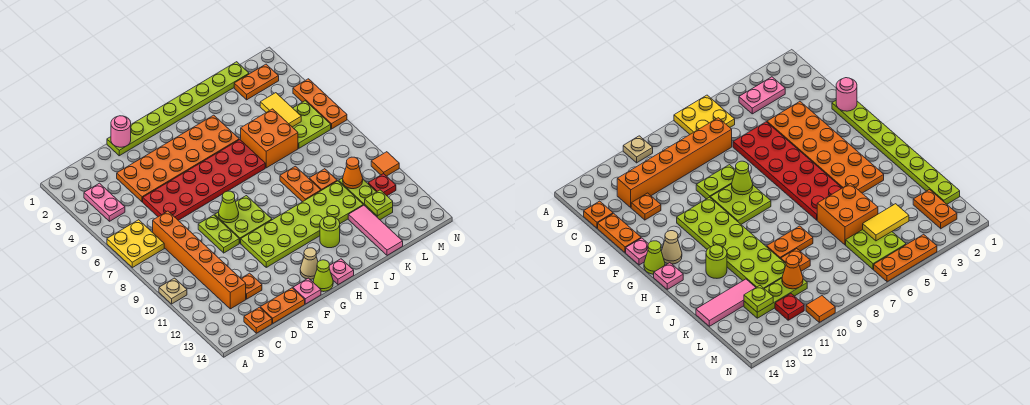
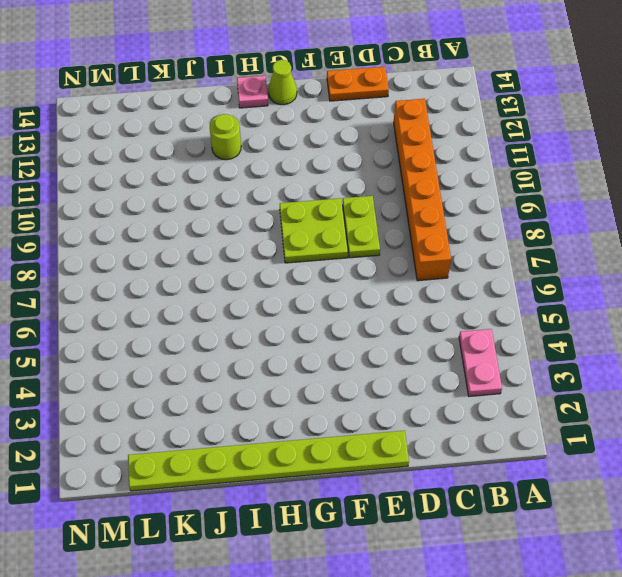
none -> yellow plate A6:B7 level 1
none -> tan plate A10 level 1
none -> orange plate C14 level 1
none -> orange plate D3:I4 level 1

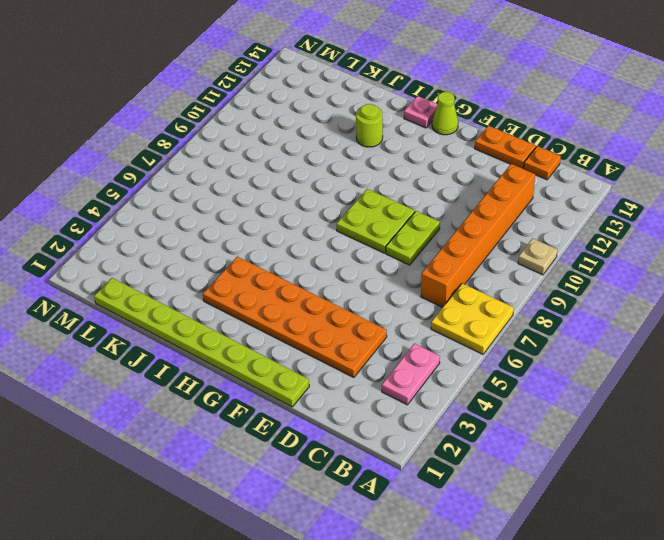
none -> red plate D5:I6 level 1
none -> orange plate D12 level 1
none -> lime plate F10:K11 level 1
none -> pink plate F14 level 1

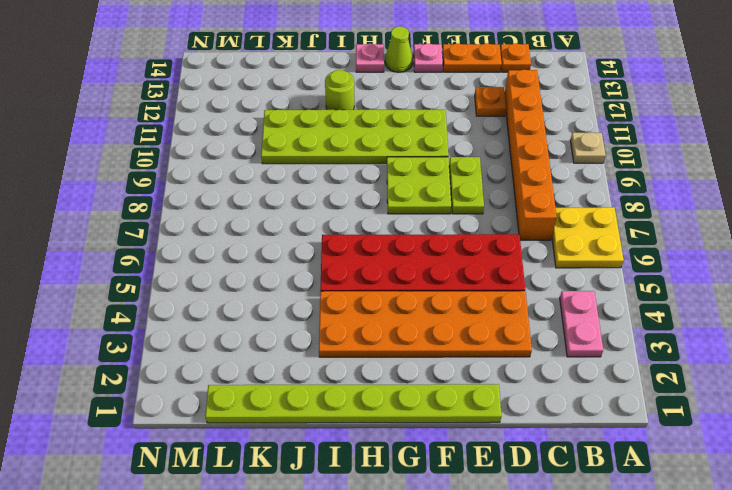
none -> tan cone G13 level 1
none -> orange brick J5:K6 level 1
none -> orange plate J8:J9 level 1
none -> orange plate K9 level 1

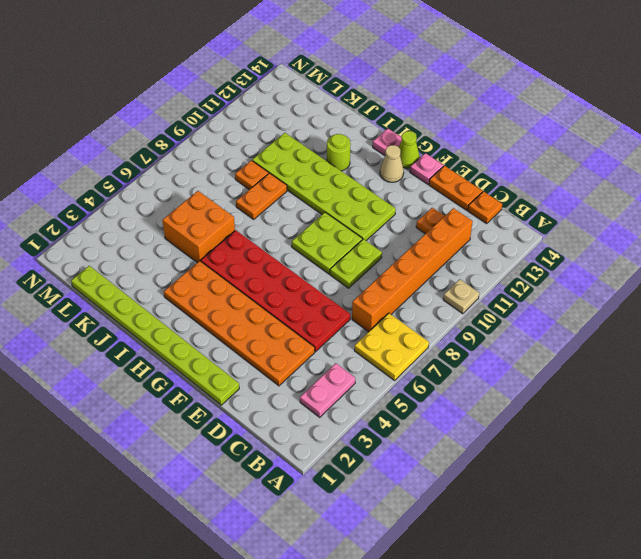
none -> pink tile K12:K14 level 1
none -> orange plate L2:M2 level 1
none -> lime plate L5:M6 level 1
none -> lime plate L10:L12 level 1

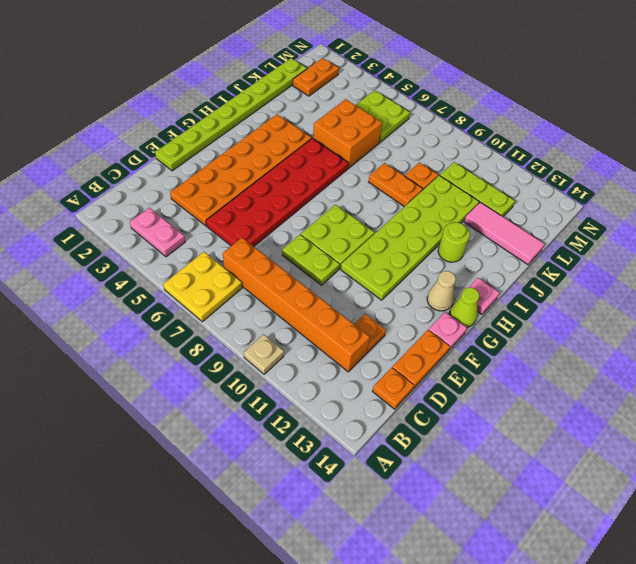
none -> red plate M11 level 1
none -> orange plate N4:N6 level 1
none -> orange tile N10 level 1
none -> pink round brick E1 level 2

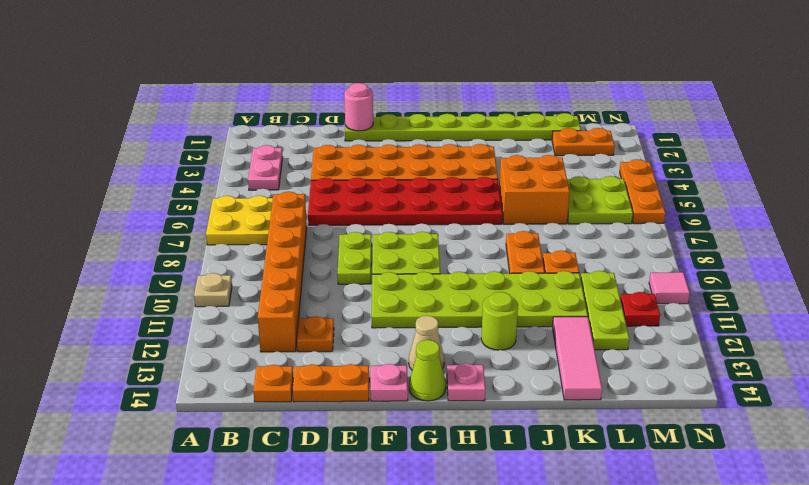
pink tile N10 level 1 -> orange tile N10 level 1
none -> lime cone F8 level 2
none -> yellow tile L4:L5 level 2
none -> orange cone L10 level 2
none -> lime plate L12 level 2

